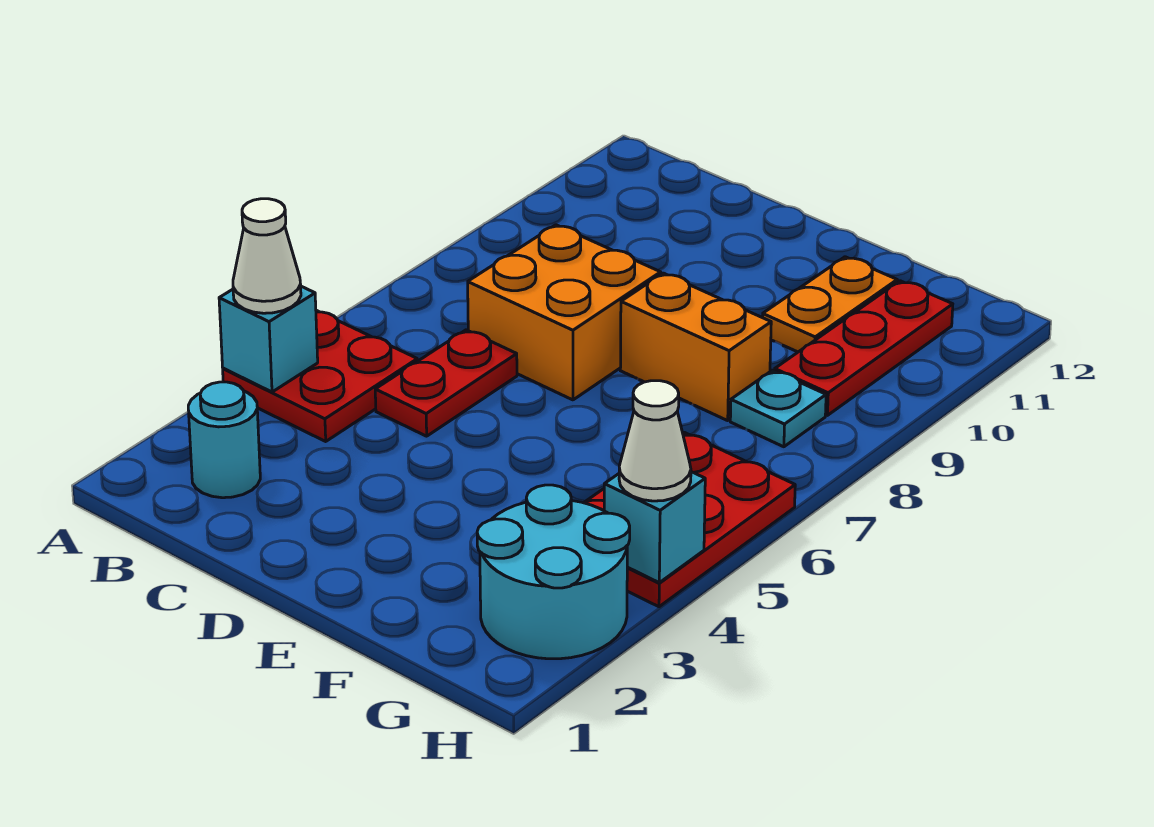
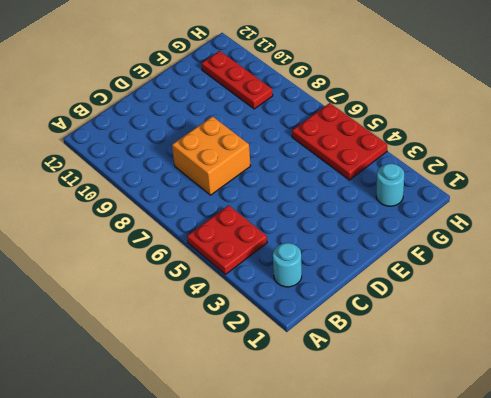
cyan round brick G2 level 1 -> cyan round brick G2:H3 level 1
none -> red plate C5:C6 level 1
none -> orange brick E8:F8 level 1
none -> orange plate F10:F11 level 1

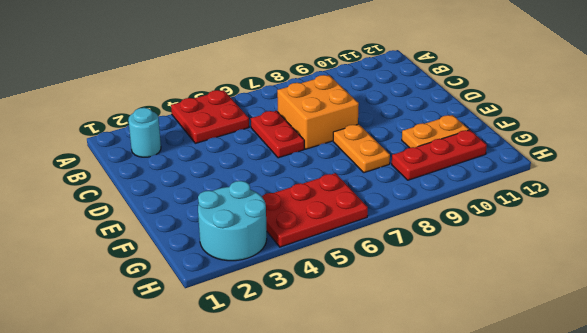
red plate C6:D6 level 1 -> red plate C5:C6 level 1
orange plate E8:F8 level 1 -> orange brick E8:F8 level 1
none -> cyan plate G8 level 1
none -> cyan brick A4 level 2
none -> cyan brick H4 level 2

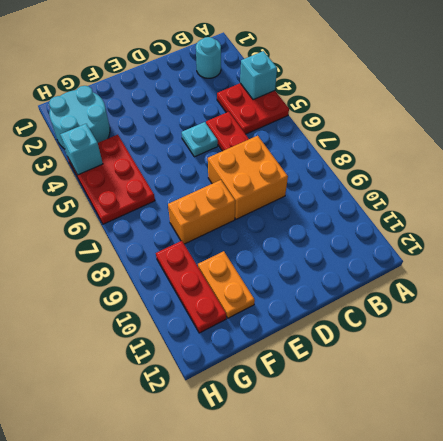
cyan plate D5 level 1 -> cyan plate G8 level 1
none -> white cone A4 level 3
none -> white cone H4 level 3

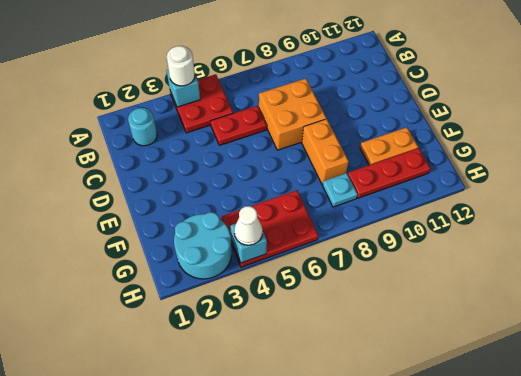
white round brick A4 level 3 -> white cone A4 level 3

